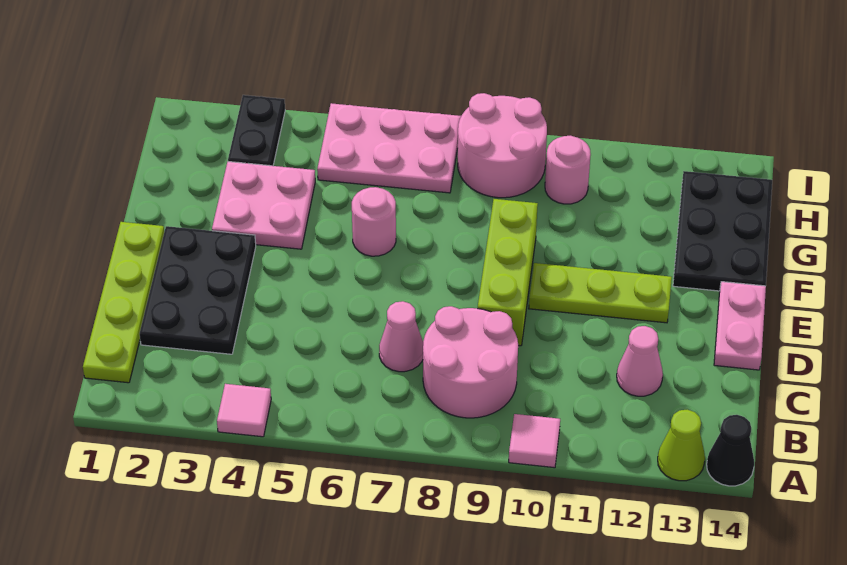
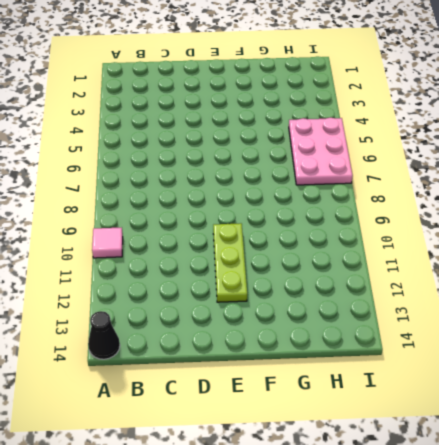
none -> pink tile A4 level 1
none -> lime cone A13 level 1
none -> lime plate B1:E1 level 1

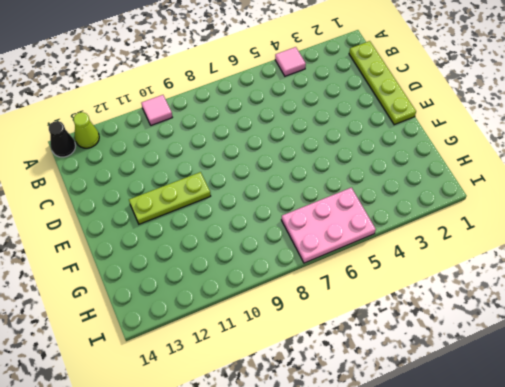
none -> pink round brick B8:C9 level 1
none -> black plate C2:E3 level 1
none -> pink cone C7 level 1

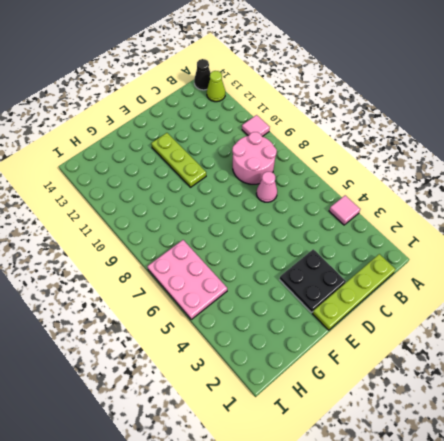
black plate D2:E3 level 1 -> black plate C2:E3 level 1
none -> pink cone C12 level 1
none -> lime brick D9:F9 level 1
none -> pink plate D14:E14 level 1

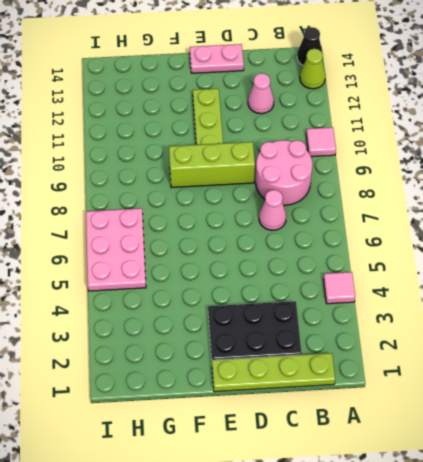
none -> pink plate F3:G4 level 1
none -> pink round brick F6 level 1
none -> black plate F13:H14 level 1

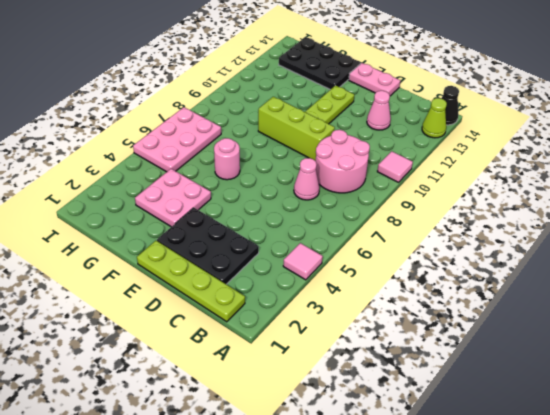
none -> black plate H3:I3 level 1
none -> pink round brick H8:I9 level 1
none -> pink round brick H10 level 1

